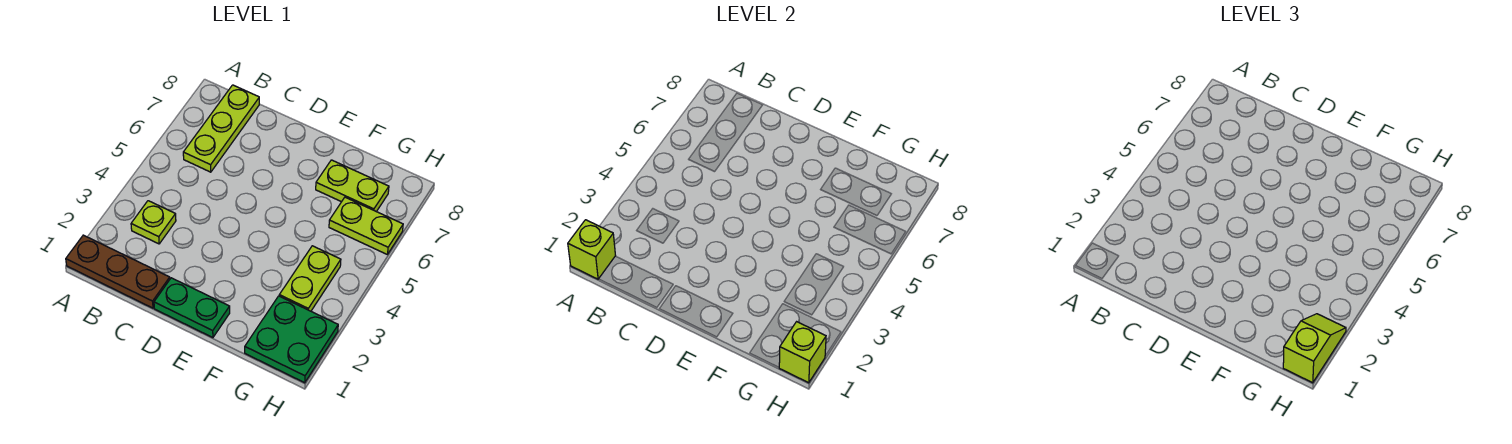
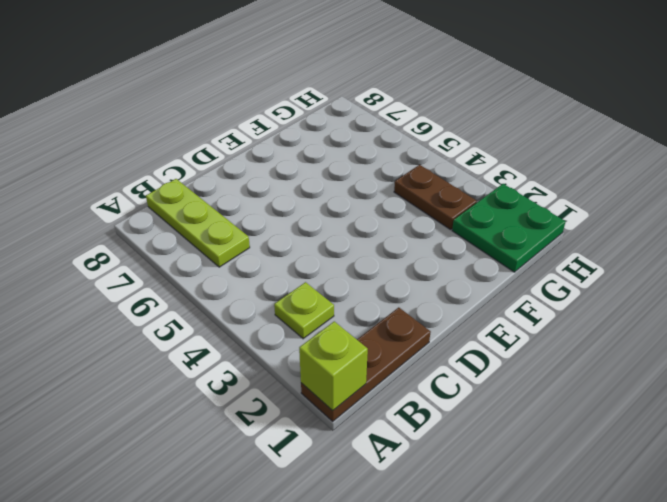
brown plate G3:G4 level 1 -> lime plate G3:G4 level 1
none -> green plate D1:E1 level 1
none -> lime plate F7:G7 level 1

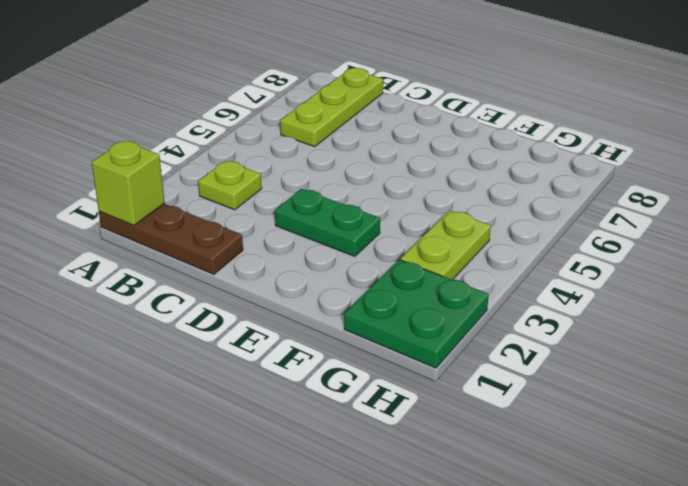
green plate D3:E3 level 1 -> green plate D1:E1 level 1
none -> lime plate F7:G7 level 1
none -> lime plate G6:H6 level 1

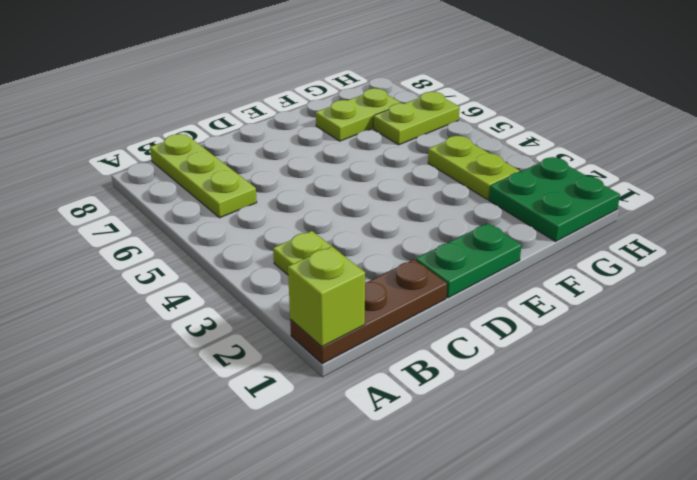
none -> lime brick H1 level 2
none -> lime slope H1:H2 level 3 top 1

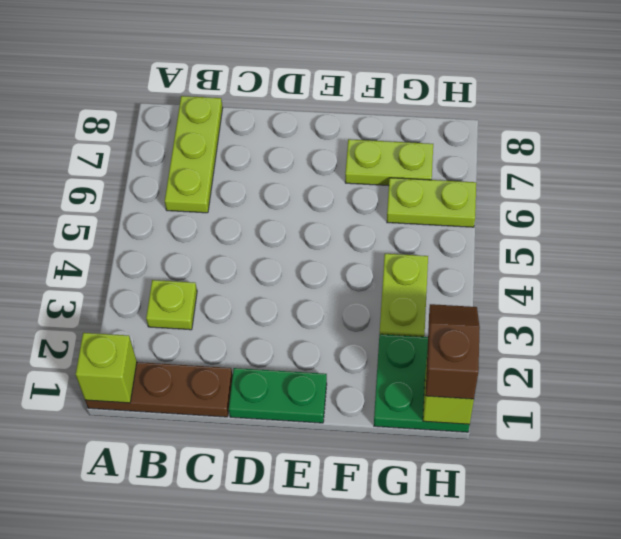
brown slope H1:H2 level 3 top 1 -> lime slope H1:H2 level 3 top 1

